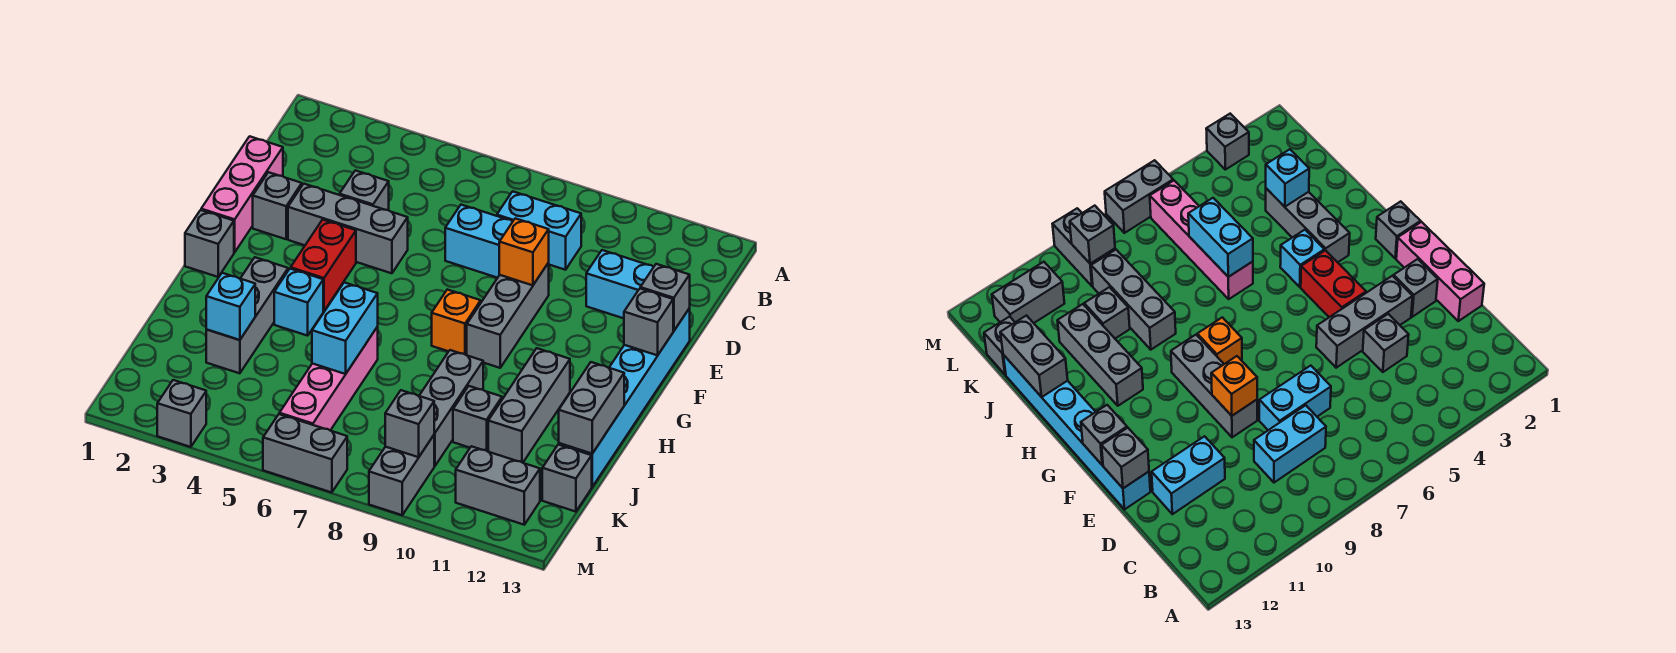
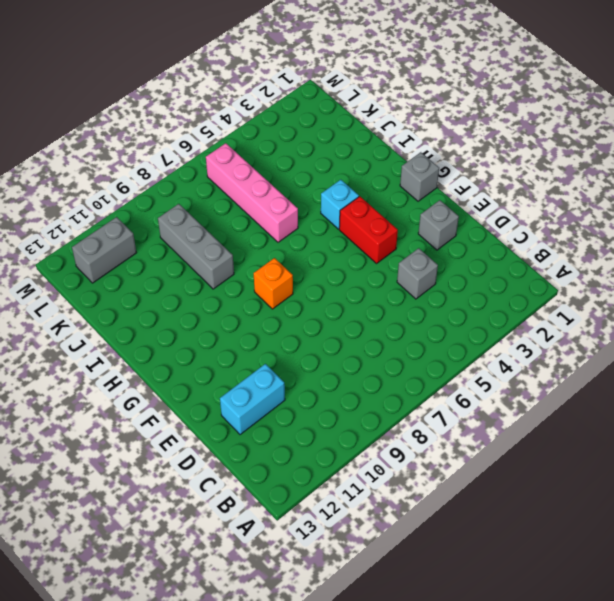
none -> cyan brick C8:C9 level 1
none -> pink brick D1:F1 level 1
none -> cyan brick D7:D8 level 1
none -> grey brick E3:E5 level 1

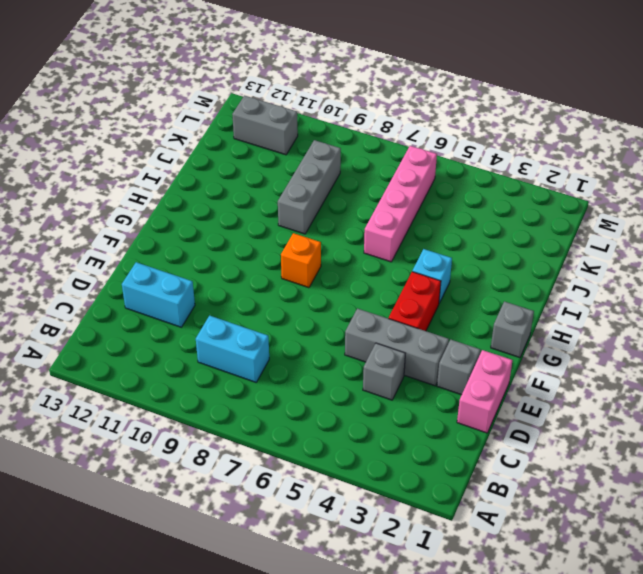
pink brick D1:E1 level 1 -> pink brick D1:F1 level 1
none -> cyan brick D7:D8 level 1
none -> grey brick E9:G9 level 1
none -> cyan brick E13:J13 level 1
none -> grey brick H3:J3 level 1

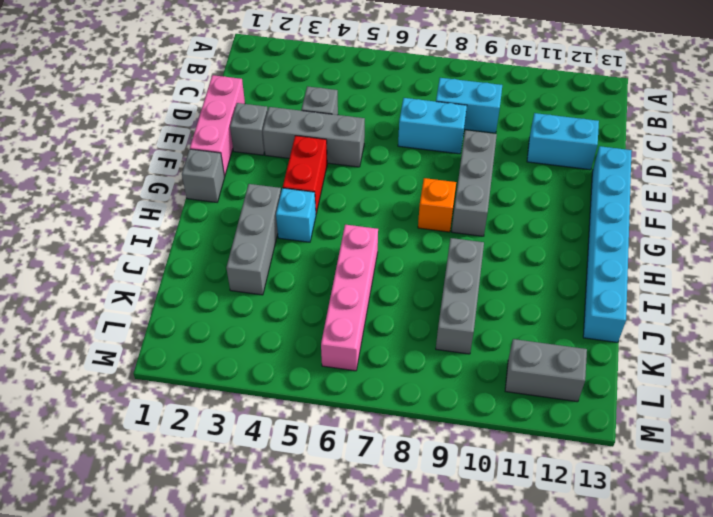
none -> grey brick H11:J11 level 1
none -> grey brick J10 level 1
none -> grey brick K13 level 1
none -> grey brick L9:M9 level 1

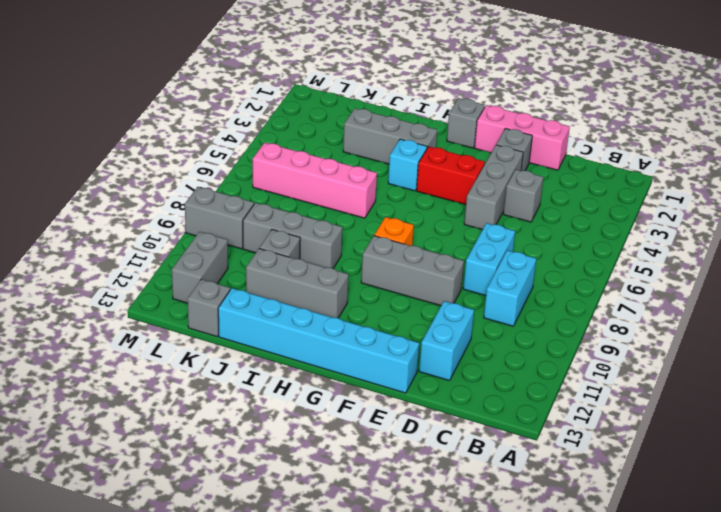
none -> grey brick M3 level 1
none -> grey brick M6:M7 level 1
none -> orange brick E9 level 2
none -> grey brick E13 level 2

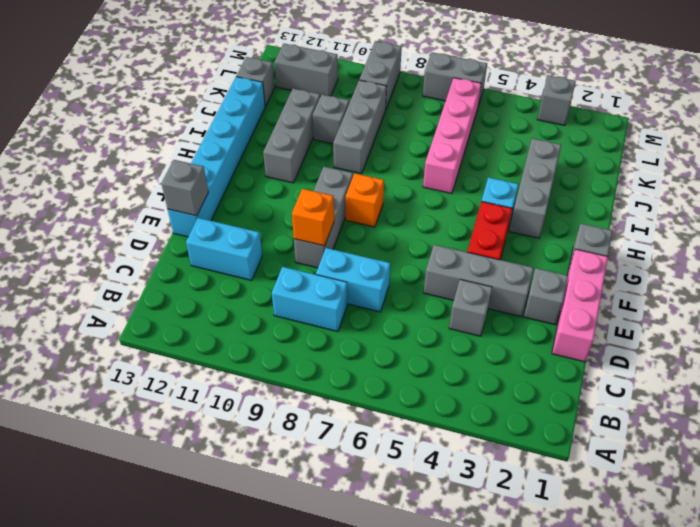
none -> grey brick F13 level 2
none -> cyan brick I6:J6 level 2
none -> grey brick I13:J13 level 2
none -> cyan brick J3 level 2

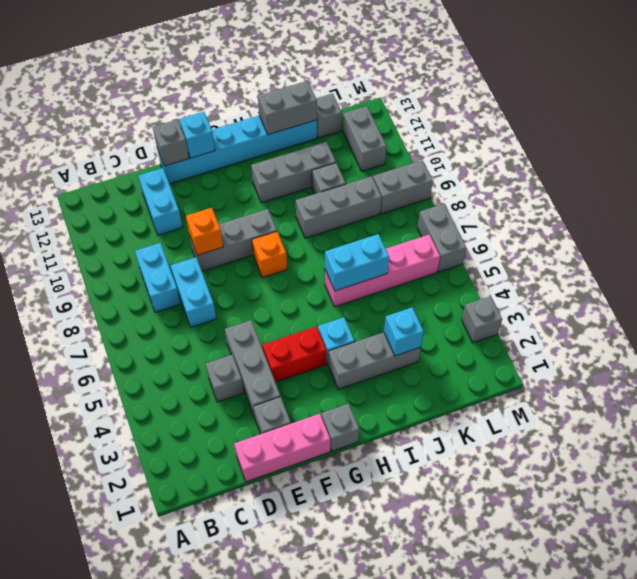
cyan brick F13 level 2 -> grey brick F13 level 2
none -> grey brick L9 level 2

